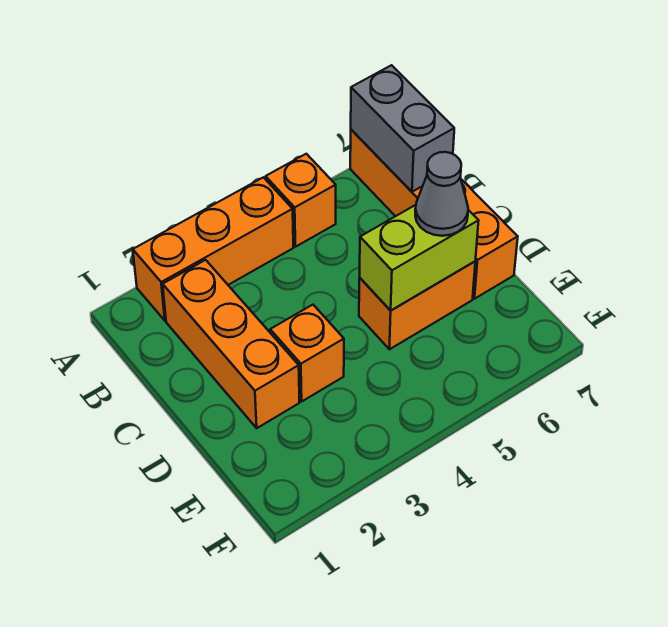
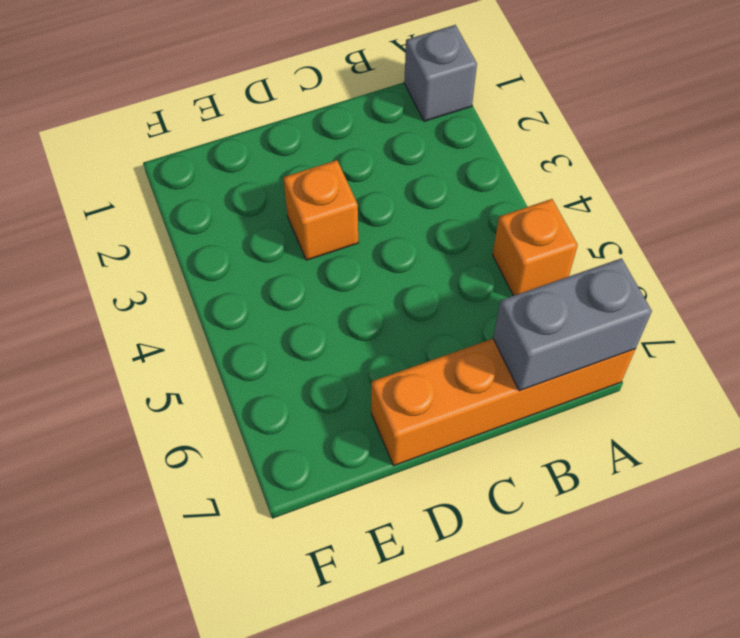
grey brick A1 level 1 -> none
none -> orange brick A2:A4 level 1
none -> orange brick B2:D2 level 1

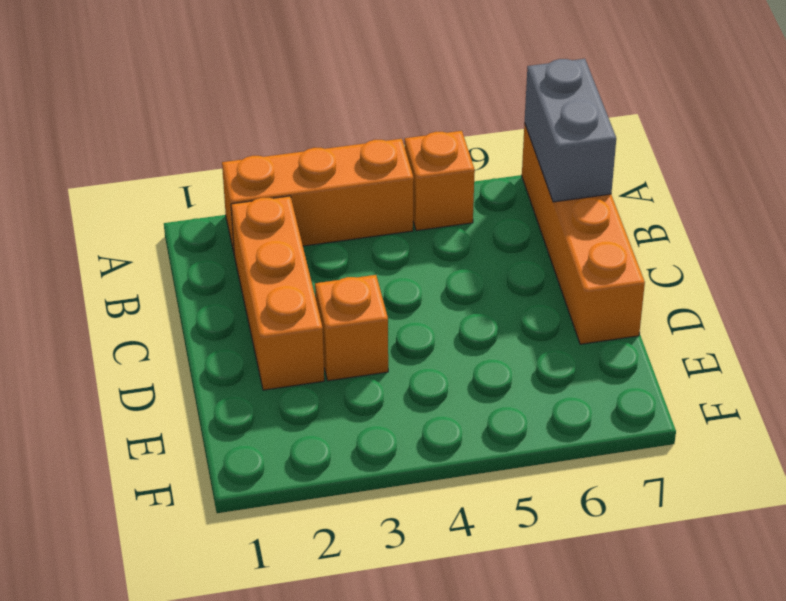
none -> orange brick D5:D6 level 1
none -> lime brick D5:D6 level 2

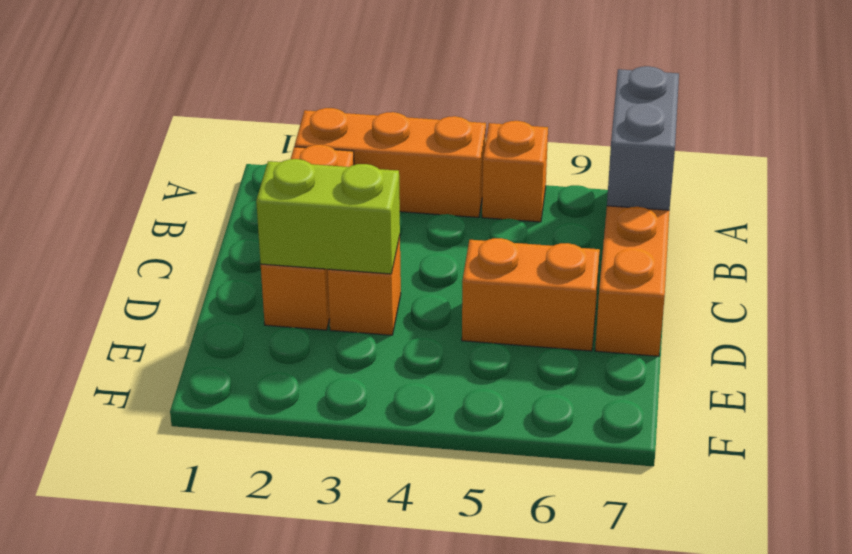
lime brick D2:D3 level 2 -> lime brick D5:D6 level 2
none -> grey cone D6 level 3

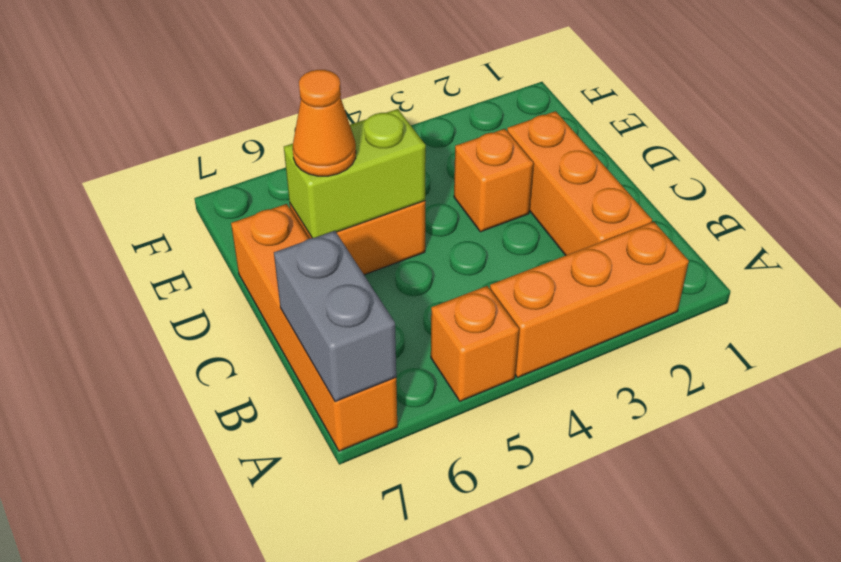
orange cone D6 level 3 -> grey cone D6 level 3

